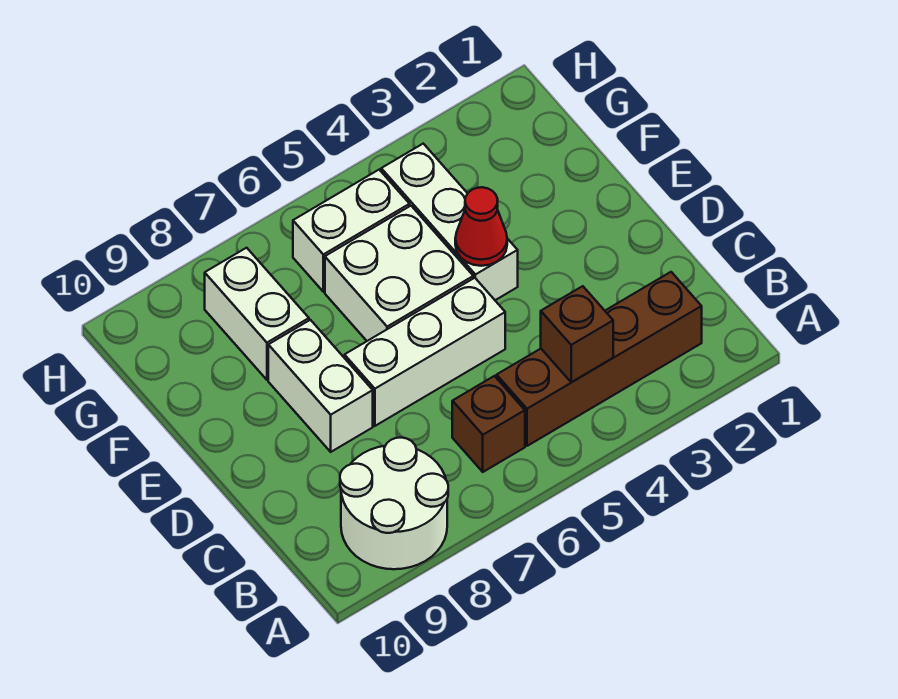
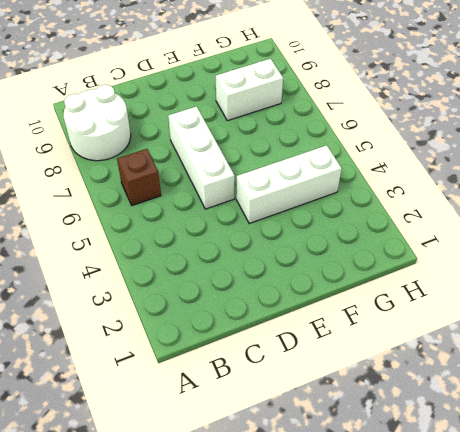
none -> brown brick B2:B5 level 1
none -> white brick D8:E8 level 1

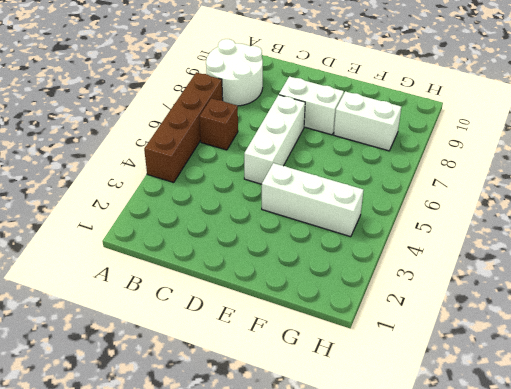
brown brick A4:A7 level 1 -> brown brick B2:B5 level 1
none -> white brick E5:F6 level 1
none -> white brick G5:G6 level 1

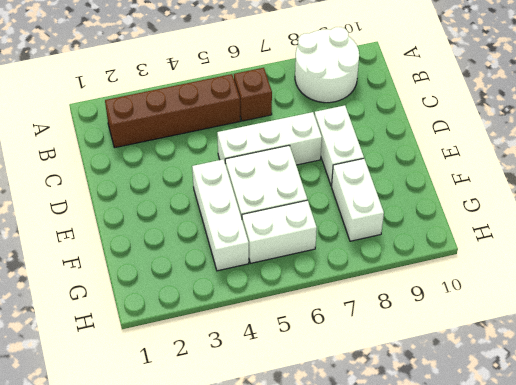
none -> brown brick B4 level 2
none -> red cone E4 level 2

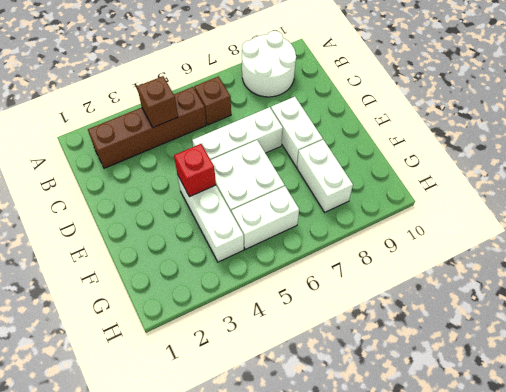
red brick E4 level 2 -> red cone E4 level 2

